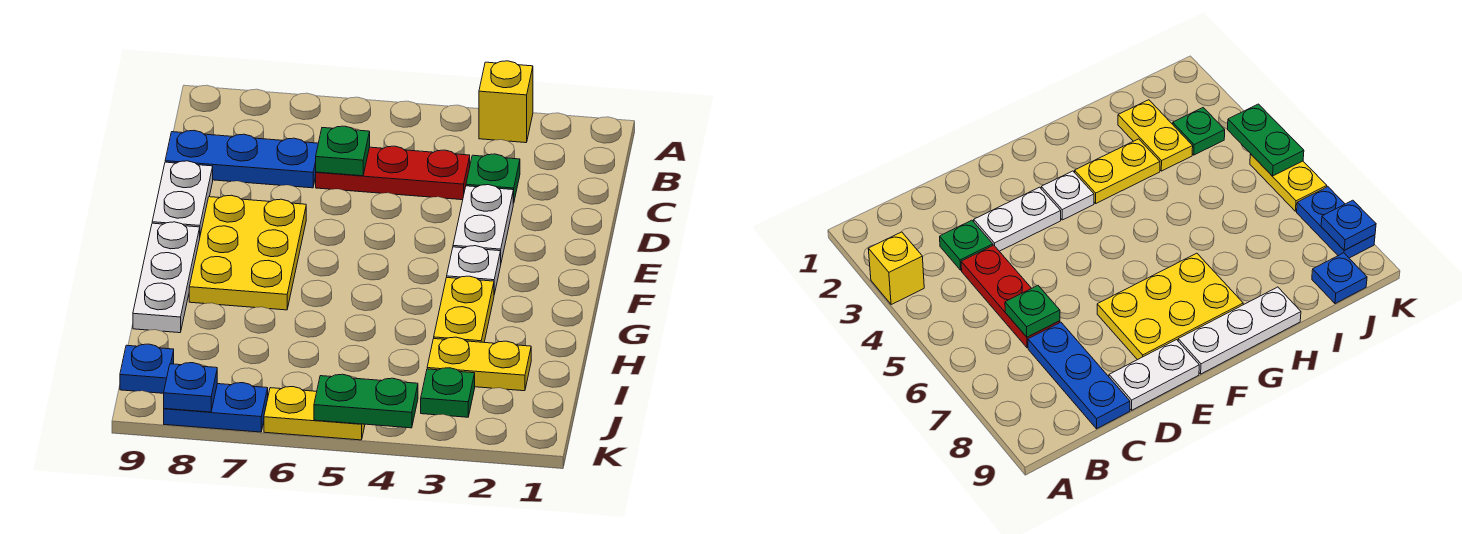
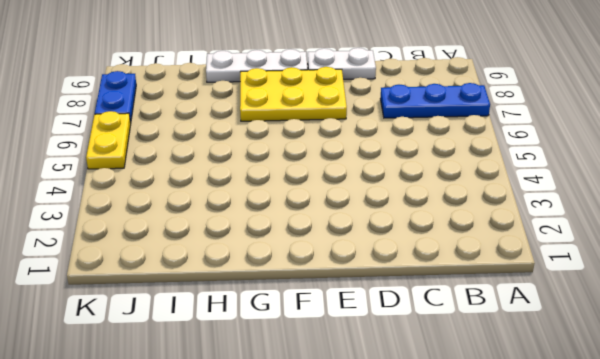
blue plate A7:C7 level 1 -> blue plate C7:C9 level 1
none -> yellow brick A3 level 1
none -> green plate C3 level 1
none -> red plate C4:C6 level 1

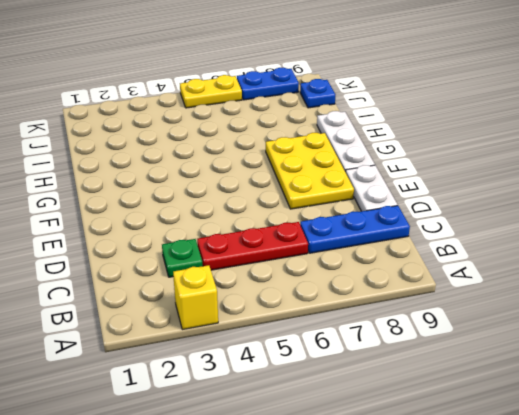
none -> white plate D3:E3 level 1
none -> white plate F3 level 1
none -> yellow plate G3:H3 level 1

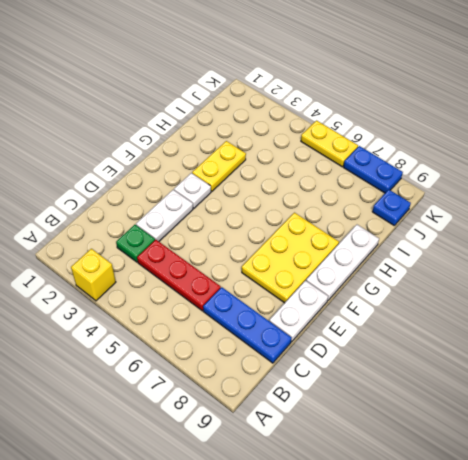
none -> yellow plate I2:I3 level 1
none -> green plate J3 level 1
none -> green plate C6 level 2

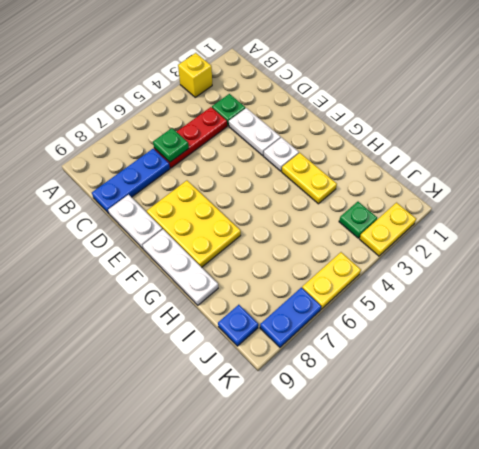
yellow plate K2:K3 level 1 -> yellow plate I2:I3 level 1
none -> green plate K4:K5 level 2
none -> blue plate K8 level 2

